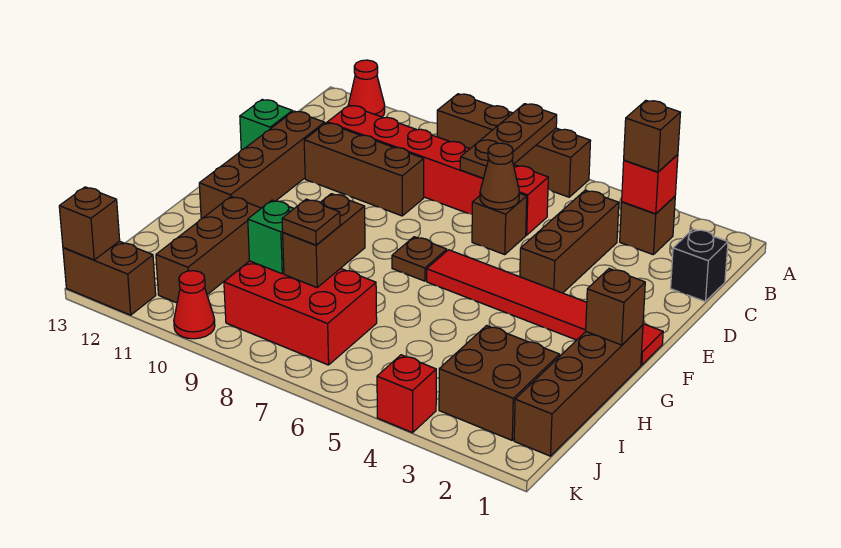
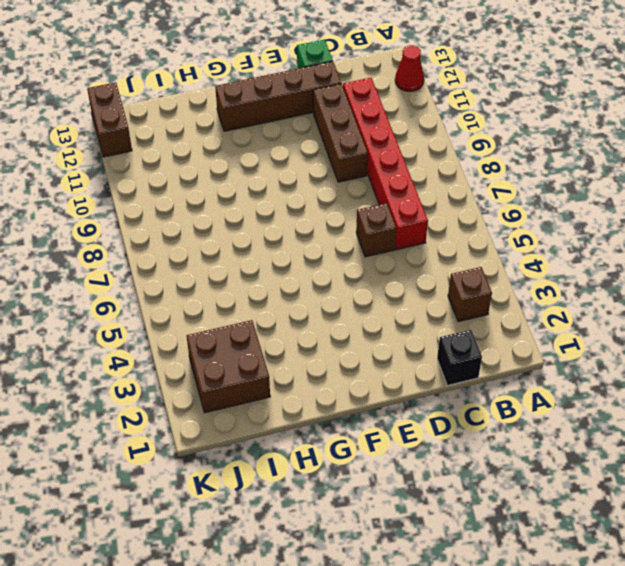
none -> brown brick A6:A9 level 1
none -> brown brick C4:E4 level 1
none -> red tile F1:F6 level 1

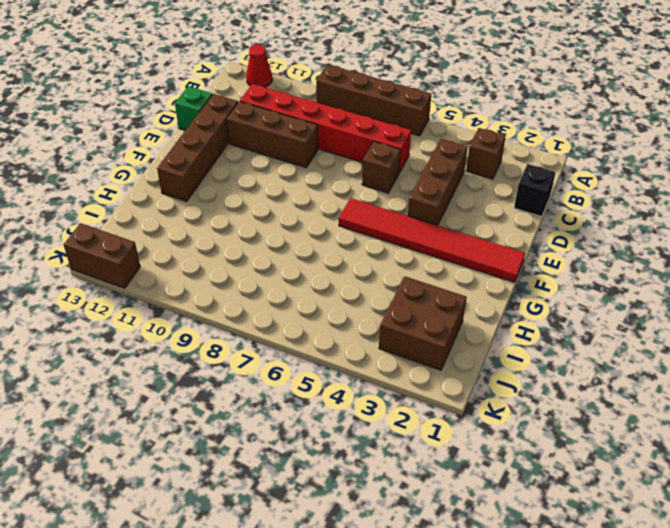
none -> brown plate F7 level 1
none -> brown brick G1:J1 level 1
none -> brown brick H11:J11 level 1

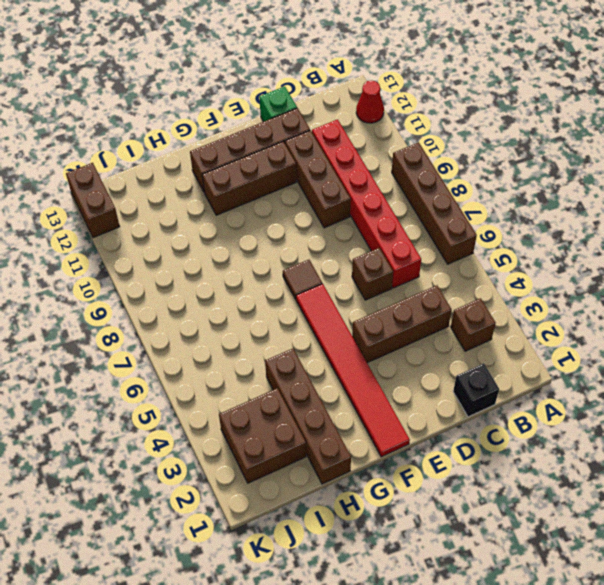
brown brick E11:G11 level 1 -> brown brick H11:J11 level 1
brown tile F7 level 1 -> brown plate F7 level 1
brown brick H1:H4 level 1 -> brown brick G1:J1 level 1
none -> red brick I7:J9 level 1
none -> red brick K4 level 1
none -> red cone K10 level 1

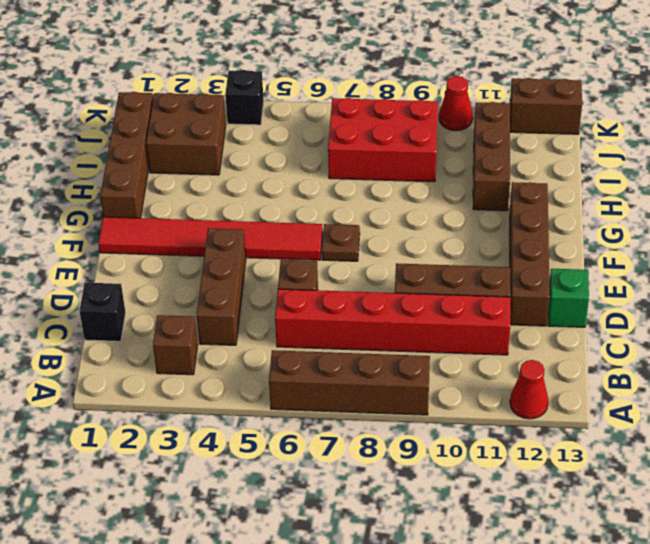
black brick K4 level 1 -> red brick K4 level 1
none -> brown plate A7:C7 level 2
none -> red brick B3 level 2
none -> brown cone D6 level 2

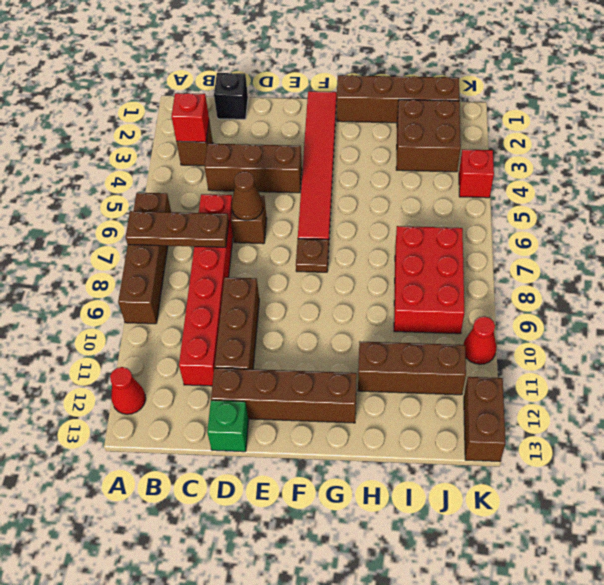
none -> brown brick G1 level 2
none -> brown brick H8:I8 level 2
none -> green brick I9 level 2

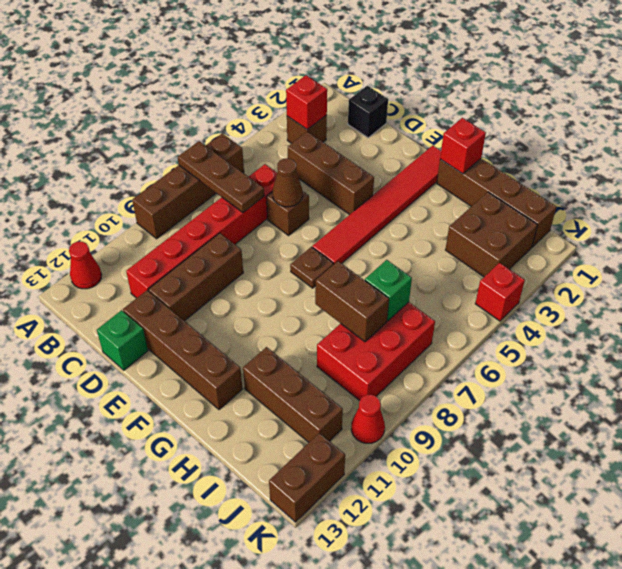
red brick G1 level 2 -> brown brick G1 level 2
green brick I7 level 2 -> green brick I9 level 2
none -> brown brick K13 level 2
none -> brown brick B3 level 3
none -> brown plate I8 level 3

